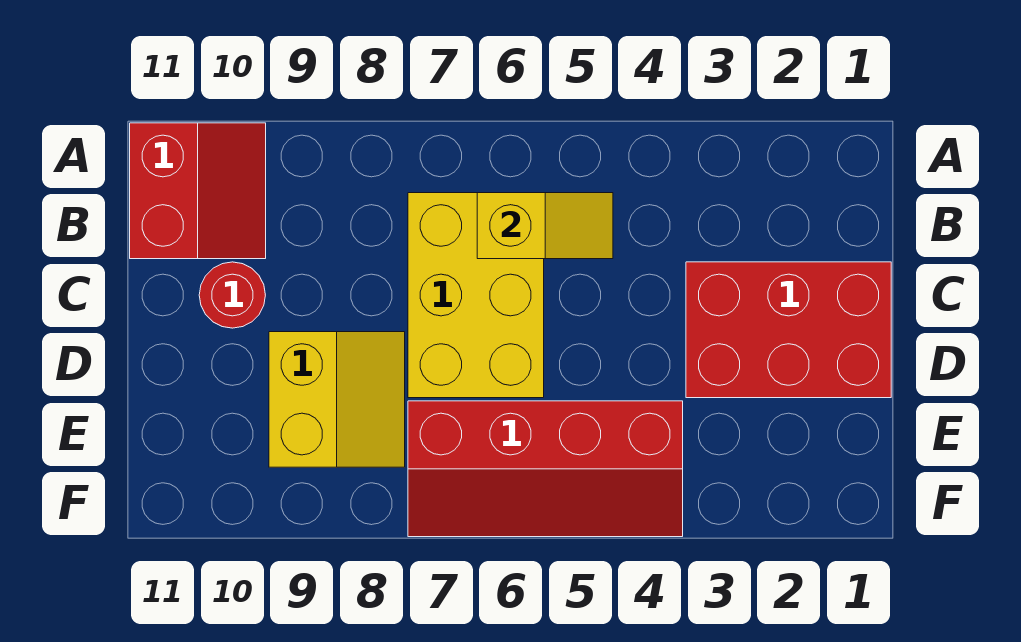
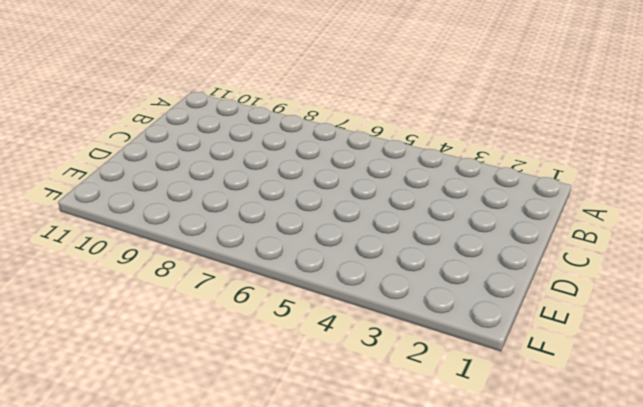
none -> red slope A10:B11 level 1 top 11
none -> yellow brick B6:D7 level 1

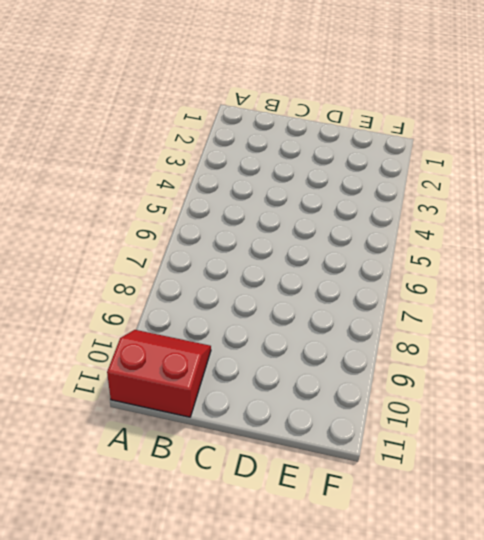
none -> yellow brick B6:D7 level 1
none -> red brick C1:D3 level 1

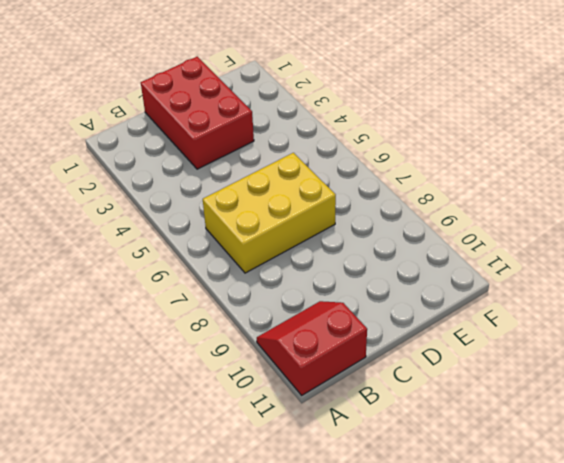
none -> red round brick C10 level 1
none -> yellow slope D8:E9 level 1 top 9

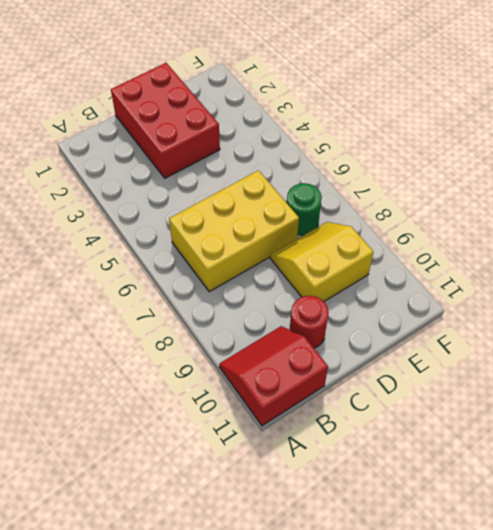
green round brick E7 level 1 -> red slope E4:F7 level 1 top E
none -> yellow slope B5:B6 level 2 top 6

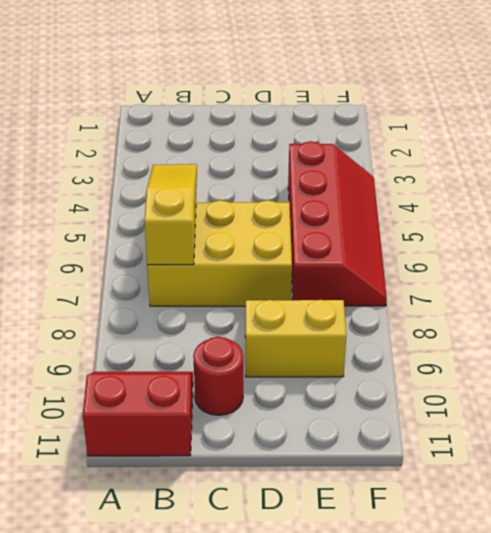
yellow slope B5:B7 level 2 top 7 -> yellow slope B5:B6 level 2 top 6
none -> red brick C1:D3 level 1

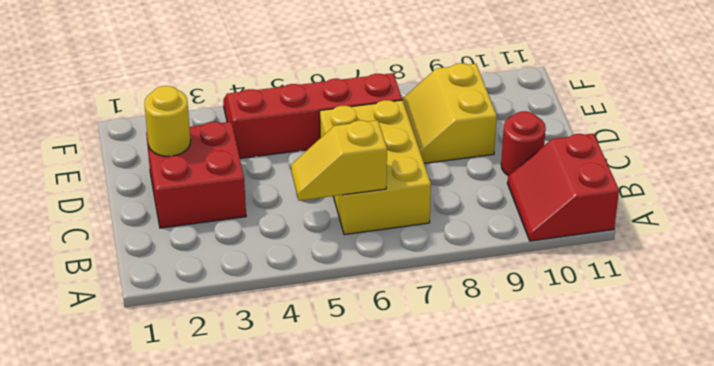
red brick C2:D3 level 1 -> red brick C1:D3 level 1
yellow round brick D2 level 2 -> none

